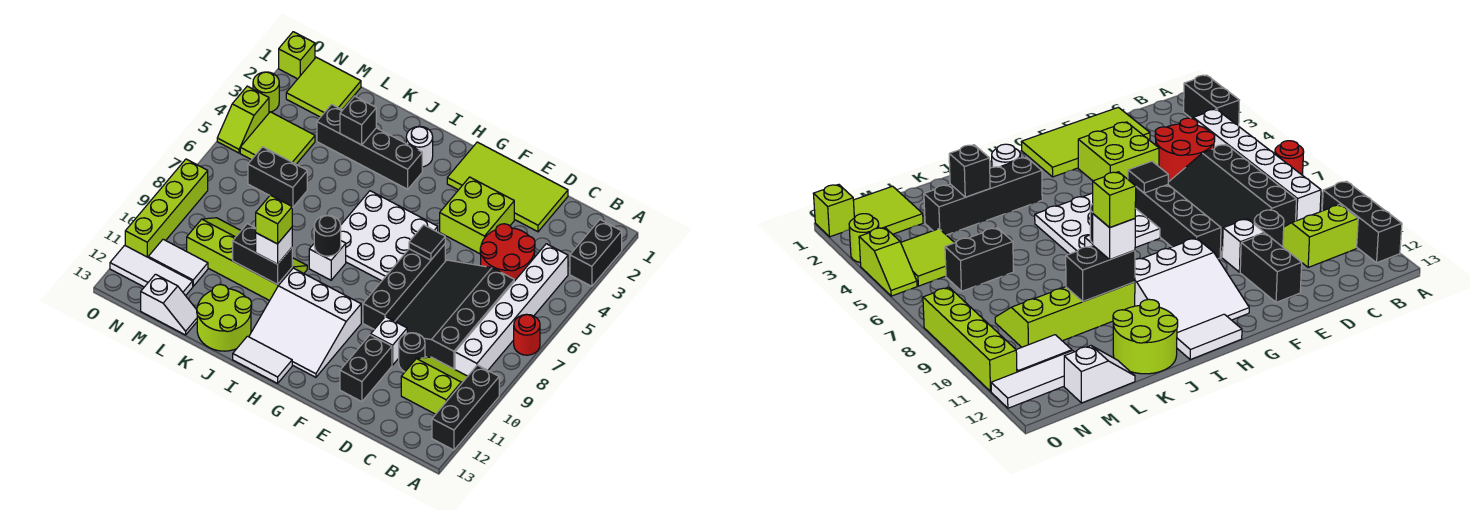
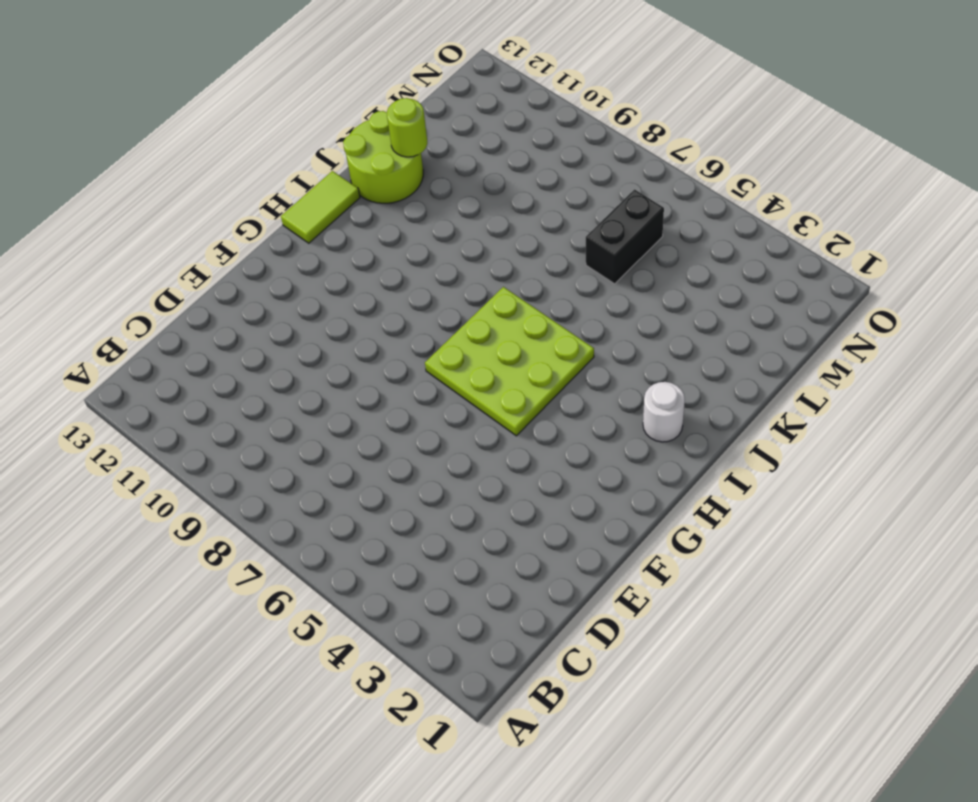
lime plate G5:I7 level 1 -> white plate G5:I7 level 1
lime tile H13:I13 level 1 -> white tile H13:I13 level 1
lime round brick K12 level 2 -> lime round brick O3 level 1
none -> black brick A2:A3 level 1
none -> red round brick A7 level 1
none -> black brick A10:A12 level 1
none -> white brick B4:B9 level 1

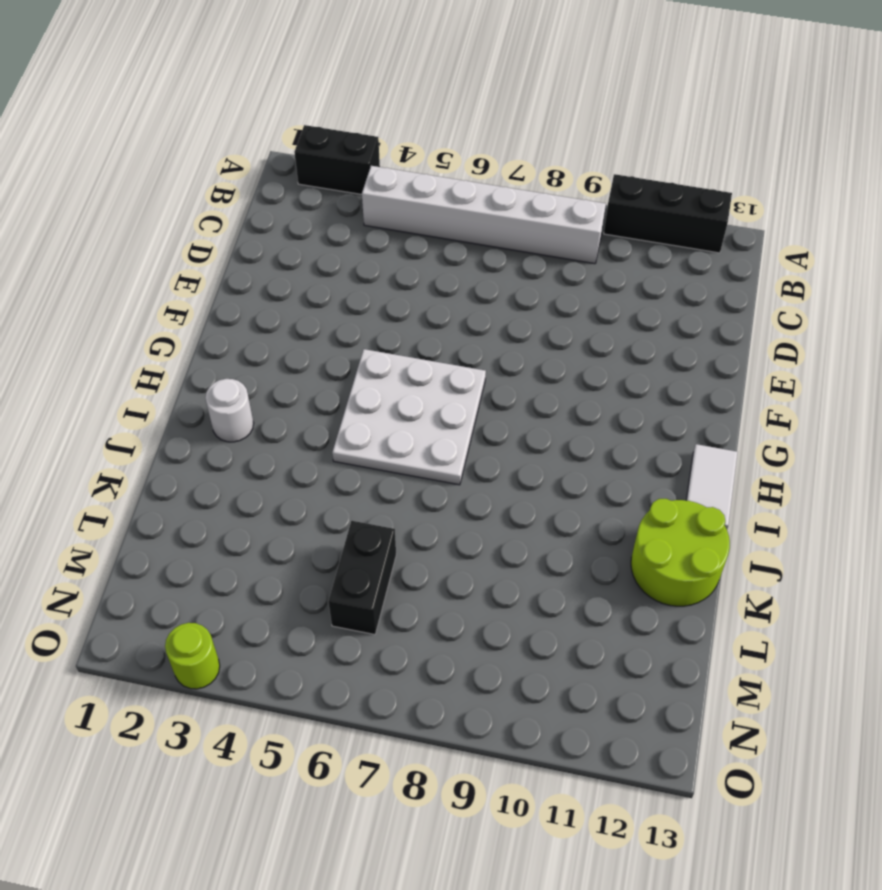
none -> red round brick A7 level 1
none -> lime slope B10:C11 level 1 top 11
none -> red round brick C4:D5 level 1
none -> black slope C6:E9 level 1 top C

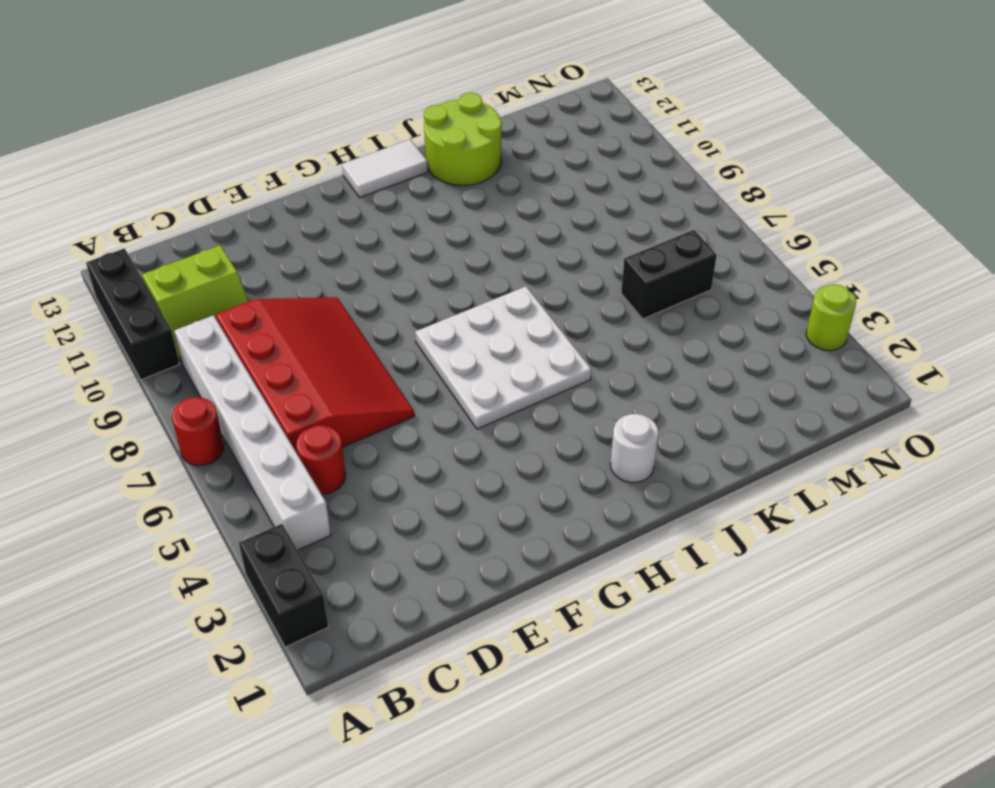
red round brick C5 level 1 -> red round brick C4:D5 level 1
red slope C6:E9 level 1 top C -> black slope C6:E9 level 1 top C
none -> lime tile D1:G2 level 1
none -> black round brick D10 level 1
none -> lime brick E3:F4 level 1
none -> white brick E10 level 1

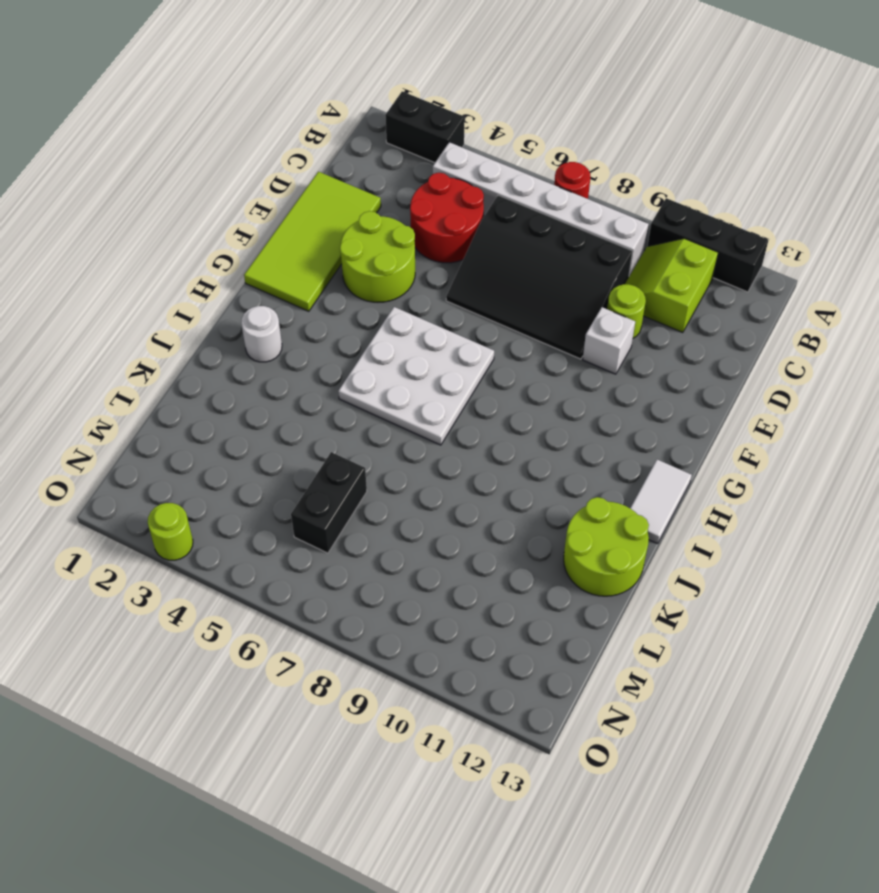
lime round brick D10 level 1 -> black round brick D10 level 1
lime round brick E3:F4 level 1 -> lime brick E3:F4 level 1
none -> black brick E11:E12 level 1
none -> black brick F6:F9 level 1
none -> white slope G10:I12 level 1 top 10
none -> black brick I3:L3 level 1

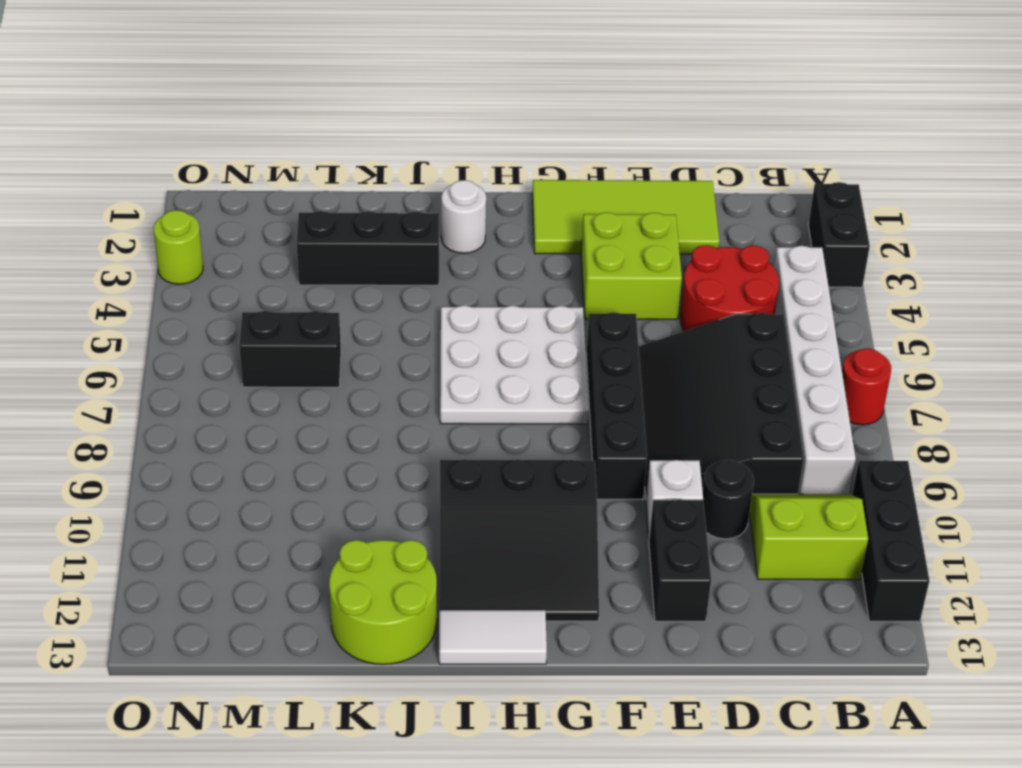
black slope G10:I12 level 1 top 10 -> white slope G10:I12 level 1 top 10
black brick J3:L3 level 1 -> black brick I3:L3 level 1
none -> white brick I8 level 1
none -> lime slope J9:M10 level 1 top 10
none -> white slope L13:M13 level 1 top M
none -> lime tile M1:N2 level 1

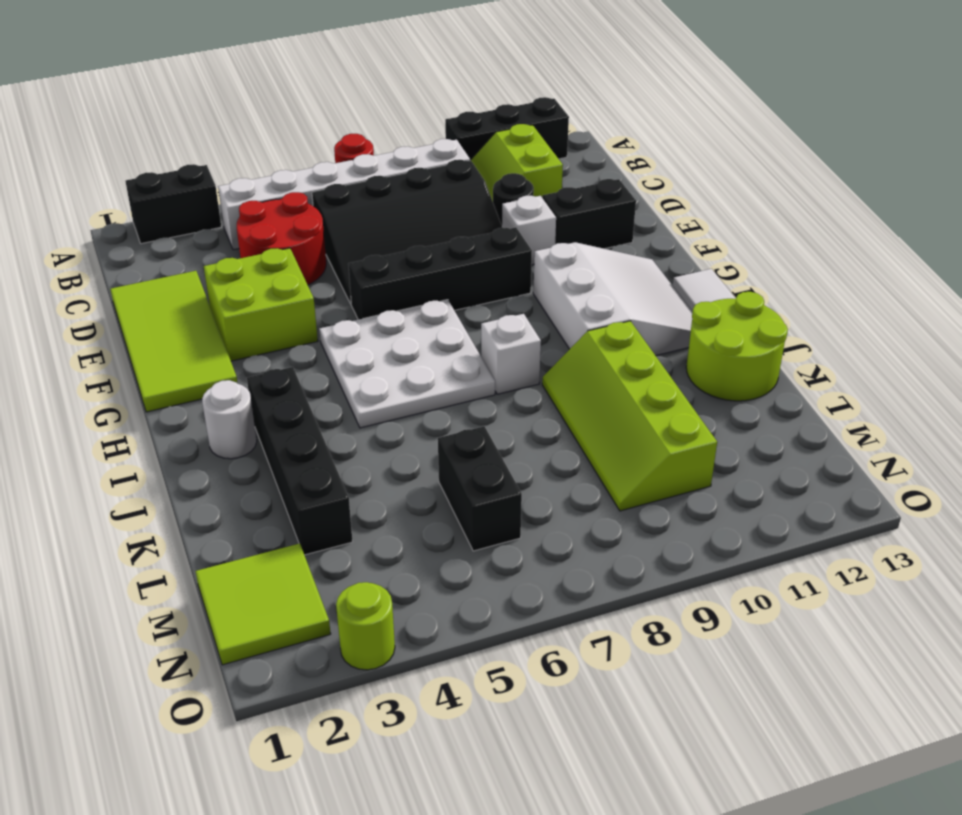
none -> white slope L13:M13 level 1 top M
none -> lime tile M4:N5 level 1
none -> white tile M11:N11 level 1
none -> white tile M12:O12 level 1

